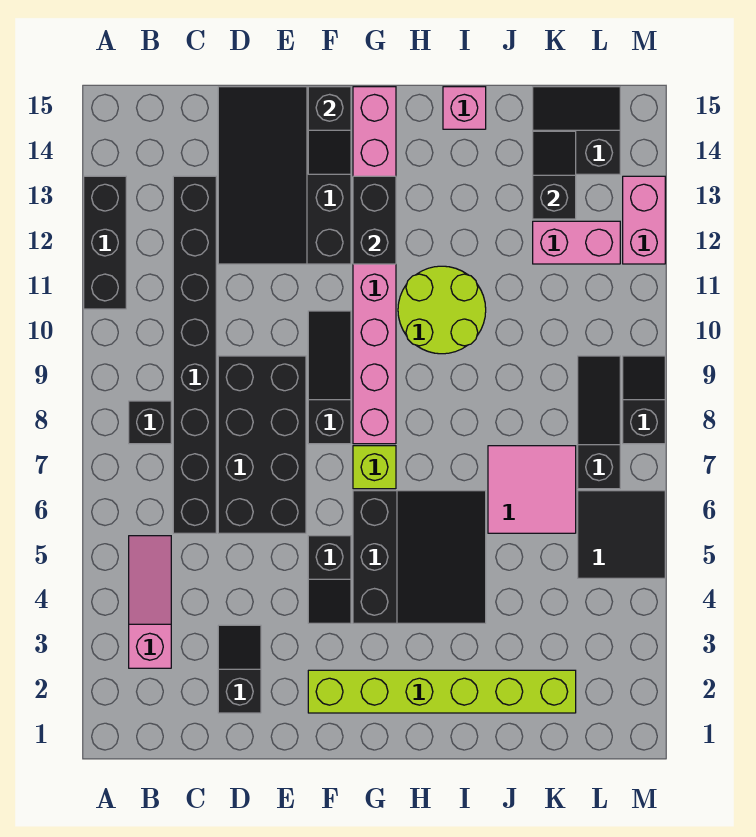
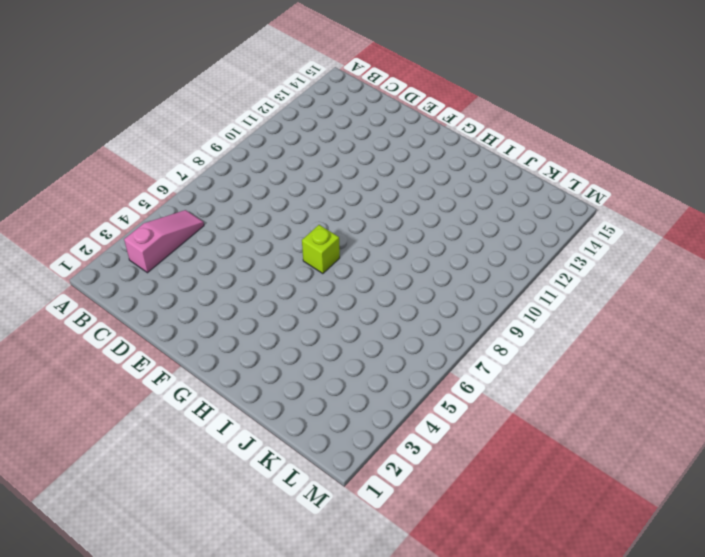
none -> black brick A11:A13 level 1
none -> black brick B8 level 1
none -> black brick C6:C13 level 1

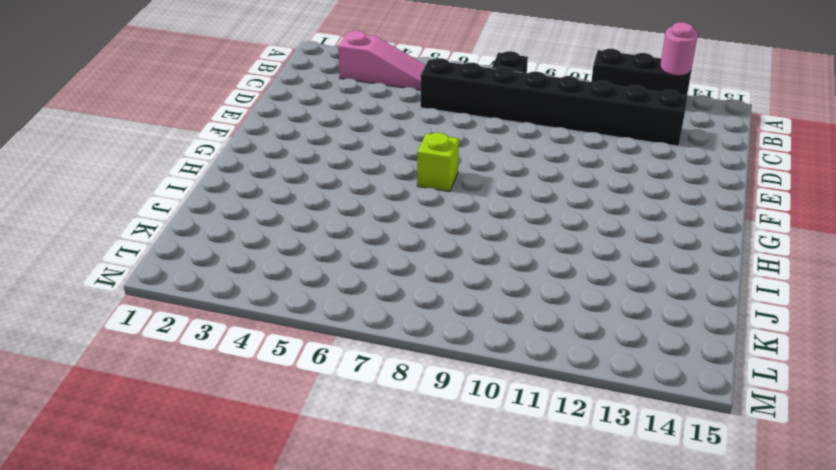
pink round brick A13 level 2 -> none
none -> black slope D2:D3 level 1 top 2
none -> black brick D6:E9 level 1
none -> black slope D12:F15 level 1 top F

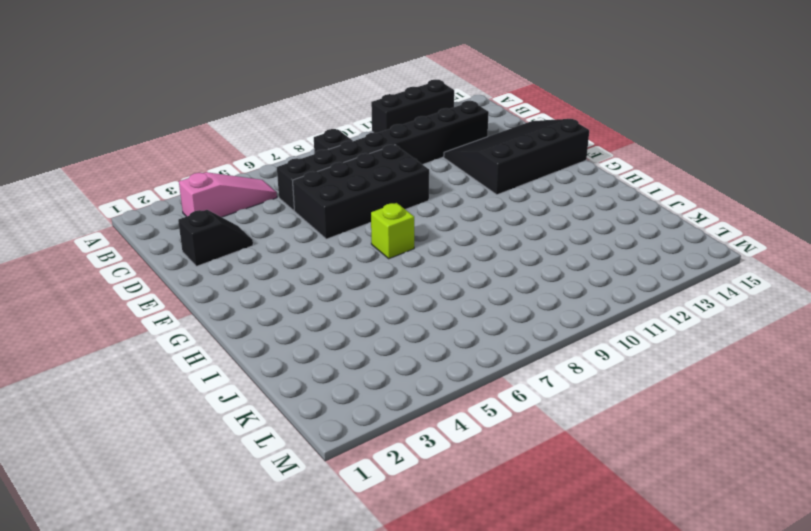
none -> lime brick F2:K2 level 1
none -> black slope F4:F5 level 1 top 5
none -> black slope F8:F10 level 1 top 8

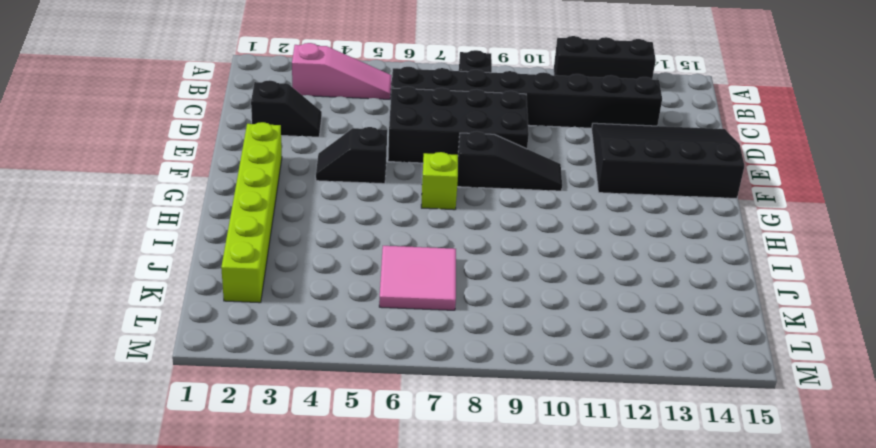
none -> black slope G4:I6 level 1 top G
none -> pink brick G8:G15 level 1
none -> lime round brick H10:I11 level 1

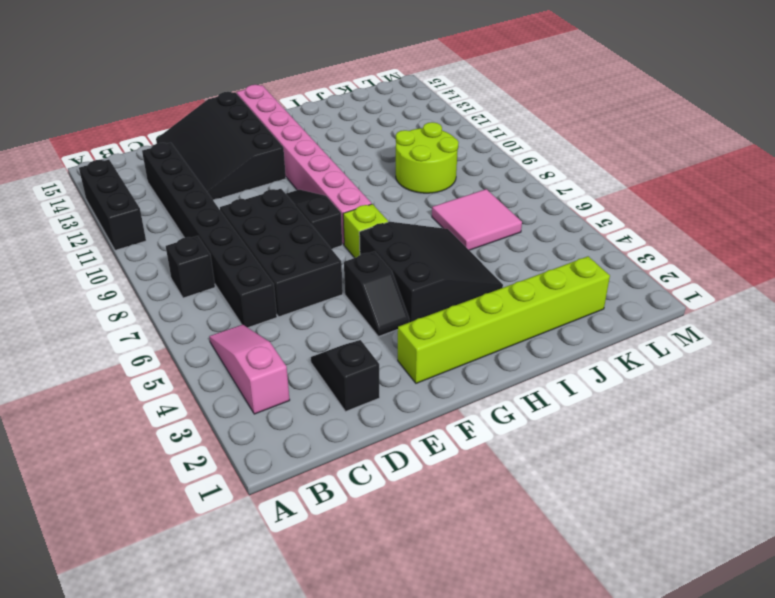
lime round brick J9:K10 level 1 -> lime round brick H10:I11 level 1
none -> pink brick I15 level 1
none -> pink brick K12:L12 level 1
none -> black slope K14:L15 level 1 top 14

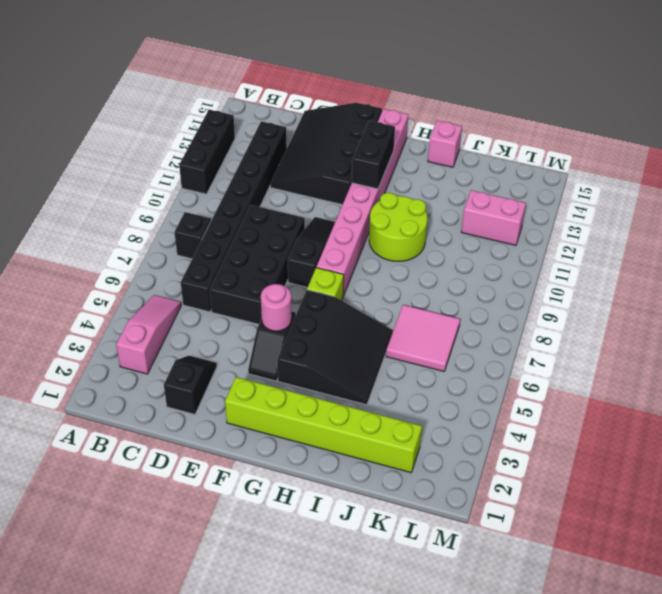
pink round brick F5 level 2 -> none
none -> black slope K14:L15 level 1 top 14
none -> black tile L5:M6 level 1
none -> black slope L7:L9 level 1 top 7

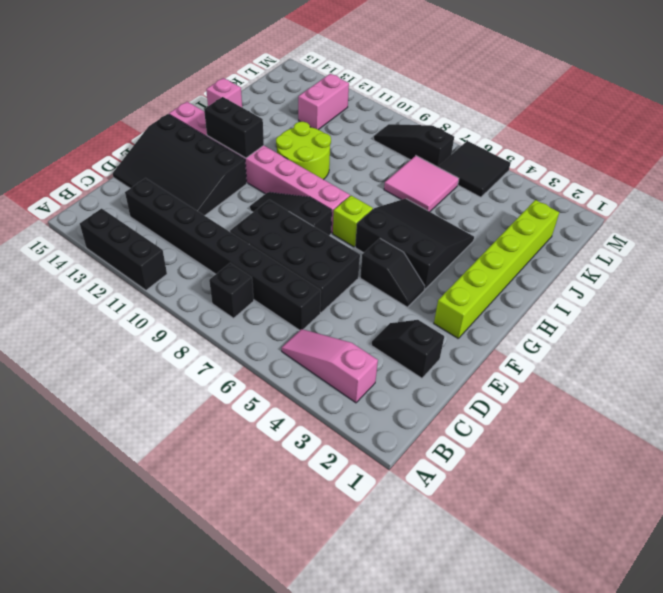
none -> black slope K14:L15 level 1 top 14
none -> black slope M8:M9 level 1 top 8
none -> pink brick M12:M13 level 1

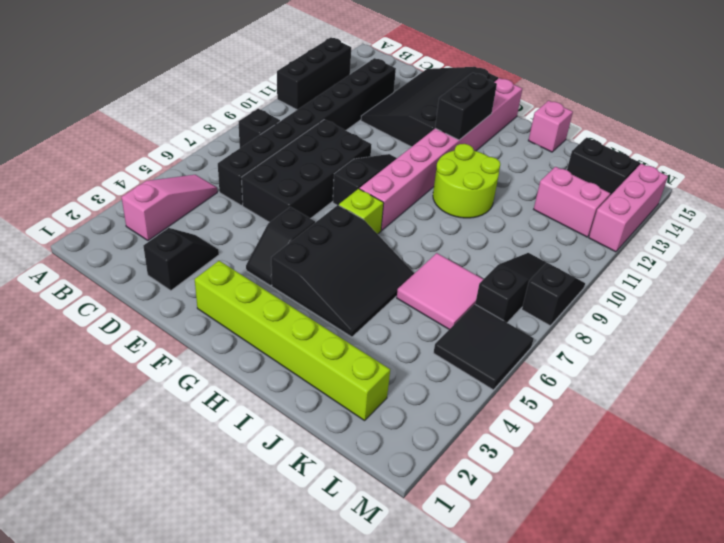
pink brick M12:M14 level 1 -> pink brick M12:M13 level 1
none -> black slope F14:F15 level 2 top 15
none -> black slope K13:K14 level 2 top 13

